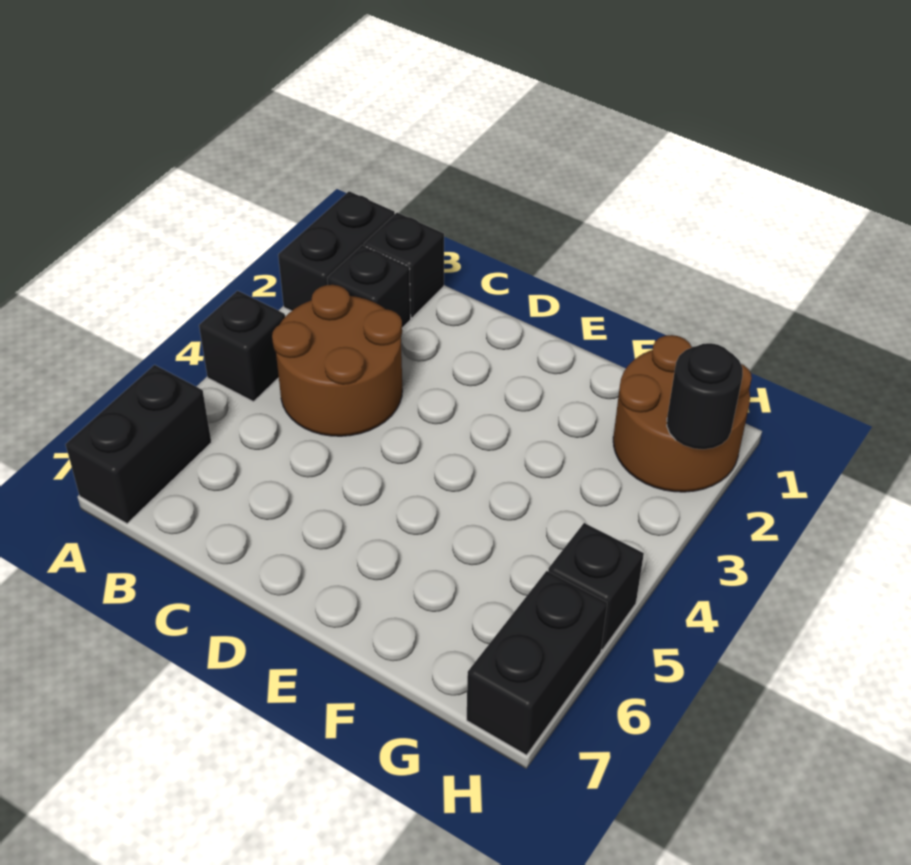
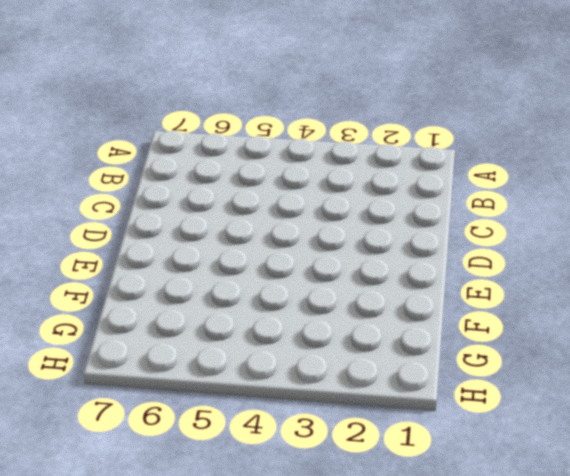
none -> black brick A1:A2 level 1
none -> black brick A4 level 1

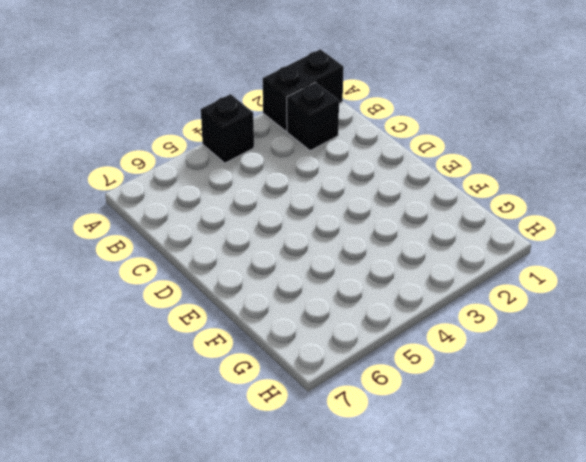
none -> black brick A6:A7 level 1
none -> black brick B1 level 1

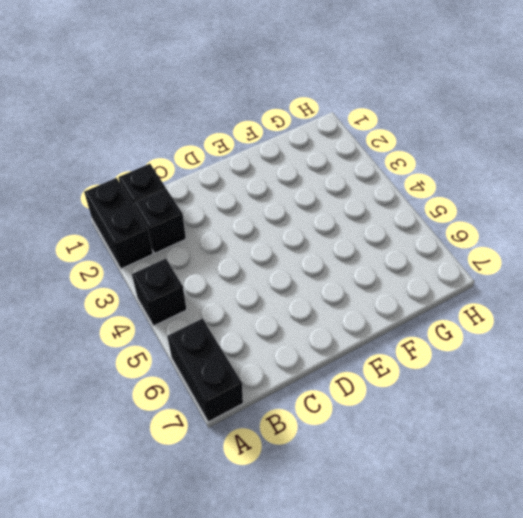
none -> brown round brick B3:C4 level 1
none -> brown round brick G1:H2 level 1

